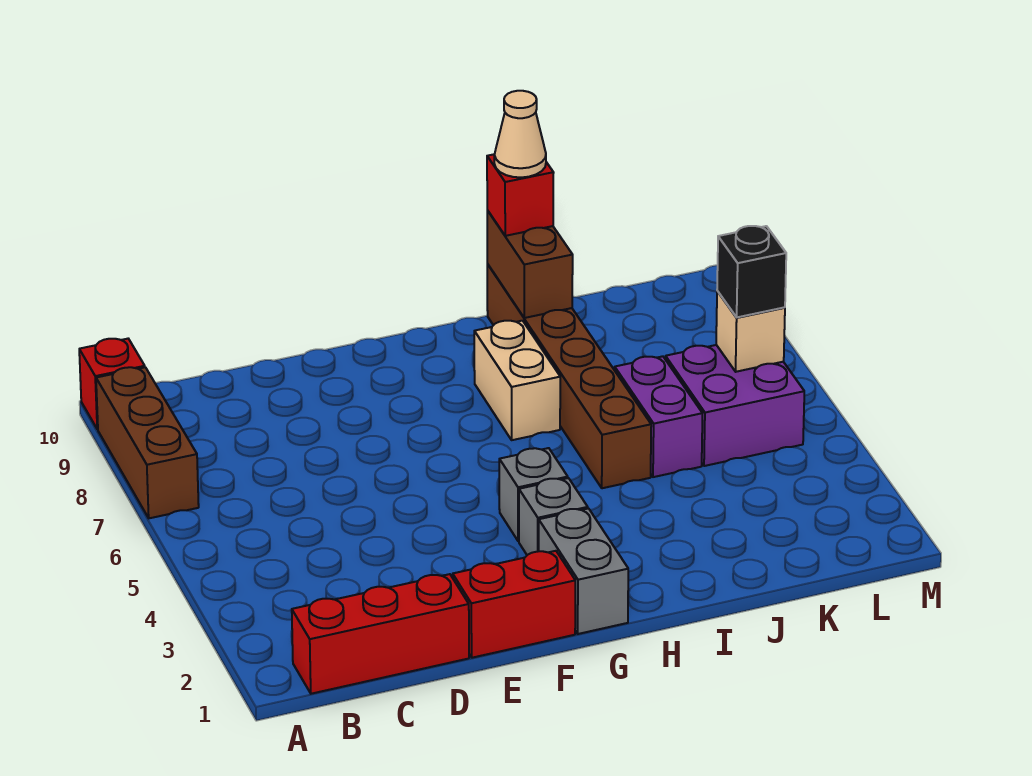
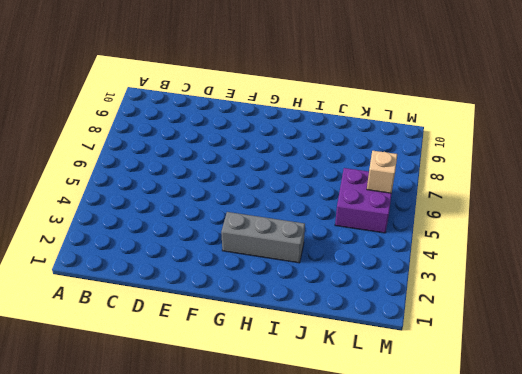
grey brick G3:I3 level 1 -> grey brick G3 level 1
none -> brown brick A7:A9 level 1
none -> red brick A10 level 1
none -> red brick B1:D1 level 1

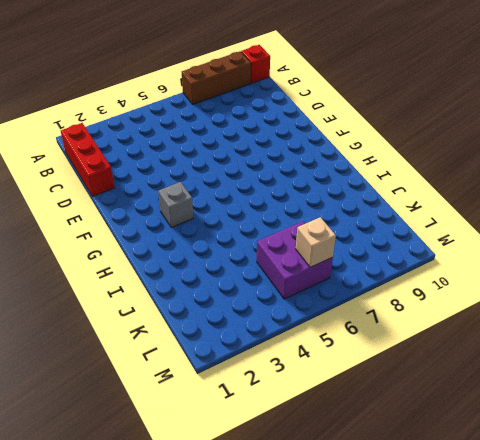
none -> red brick E1:F1 level 1
none -> grey brick G1:G2 level 1
none -> grey brick G4 level 1

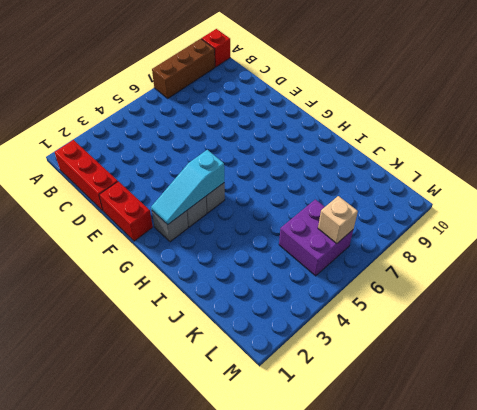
grey brick G2 level 1 -> grey brick G1:G2 level 1
cyan slope G2:G4 level 2 top 4 -> none
none -> tan brick H7:H8 level 1
none -> brown brick I5:I10 level 1
none -> purple brick J5:J6 level 1

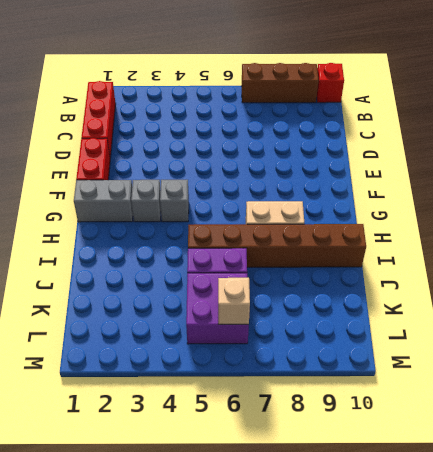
none -> brown brick I9:I10 level 2
none -> red brick I10 level 3
none -> black brick L6 level 3

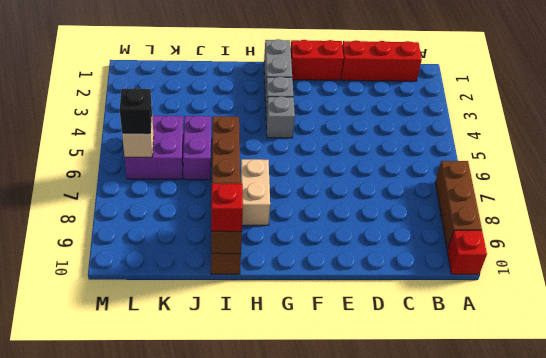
none -> tan cone I10 level 4

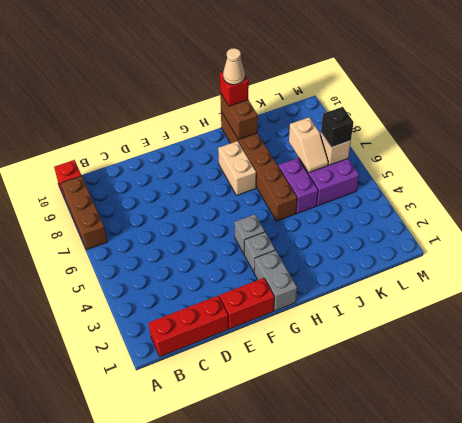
tan slope K6:K7 level 2 top 7 -> none

